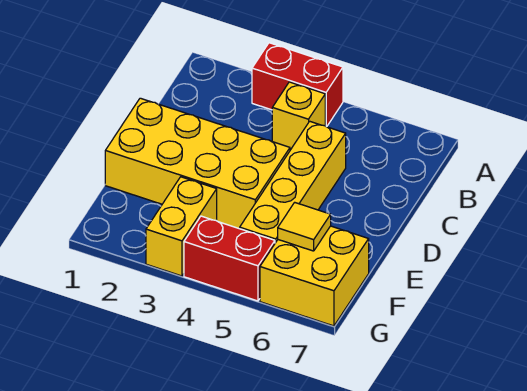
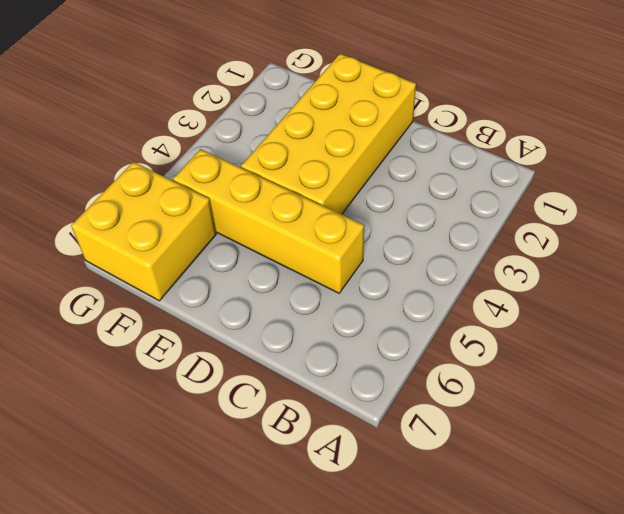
none -> red brick A3:A4 level 1
none -> yellow brick B4 level 1

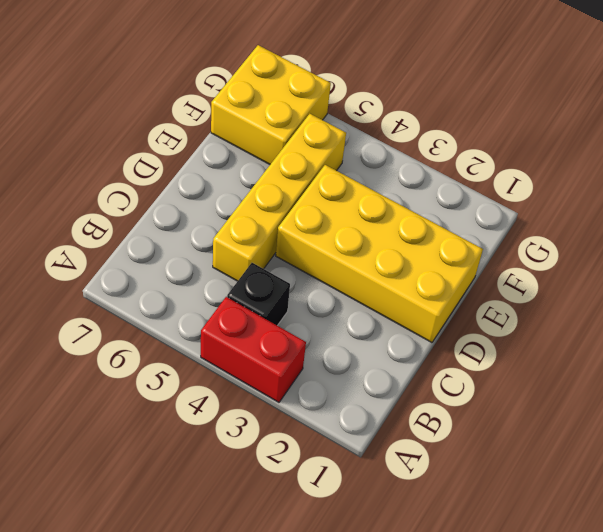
black brick B4 level 1 -> yellow brick B4 level 1
none -> yellow brick F3:G3 level 1
none -> red brick G4:G5 level 1

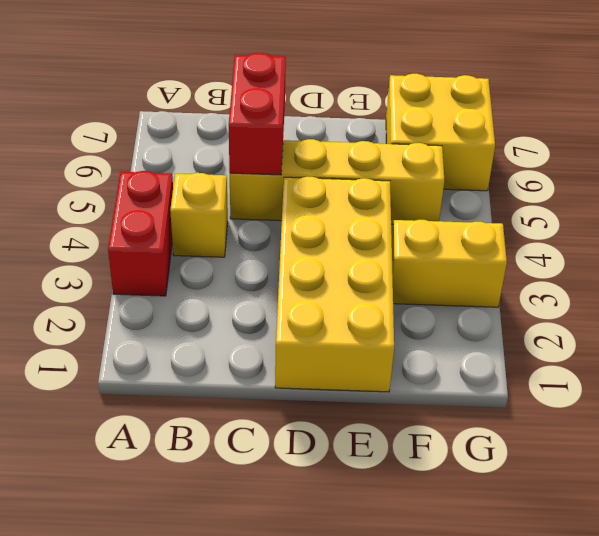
red brick C5:C6 level 2 -> red brick G4:G5 level 1
none -> yellow tile F6 level 2

